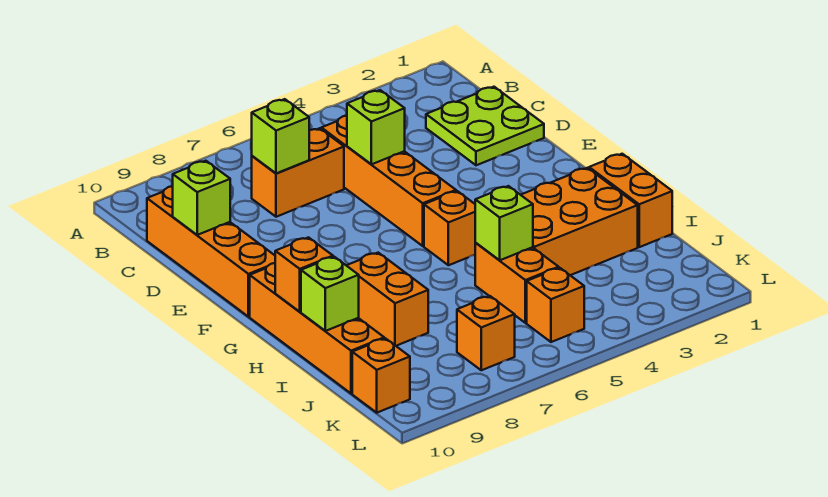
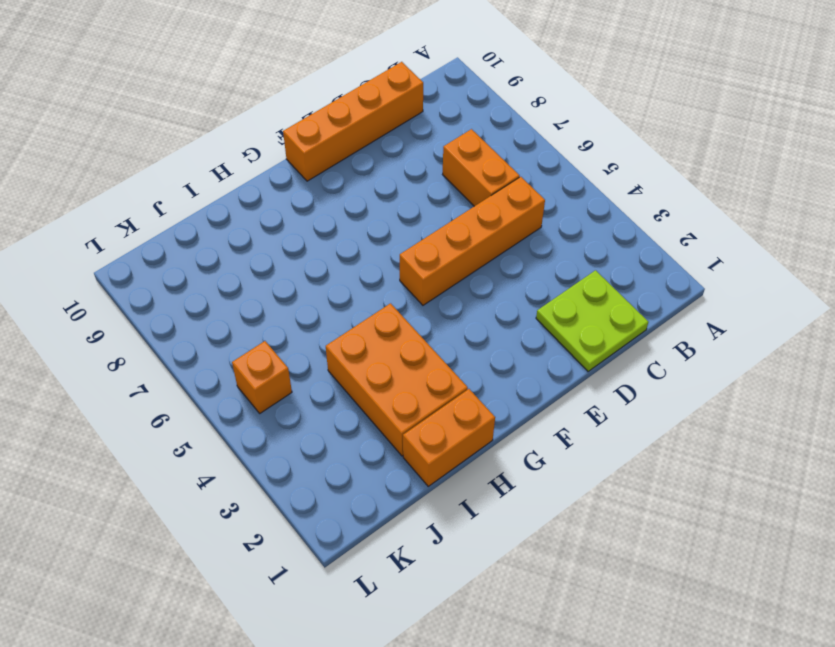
none -> orange brick G5 level 1
none -> orange brick G10:J10 level 1
none -> orange brick H8:I8 level 1

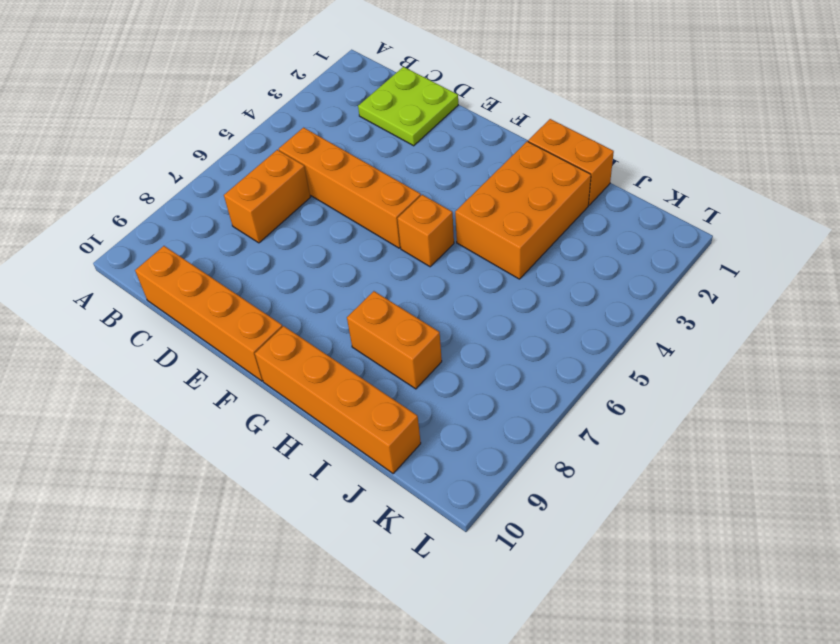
none -> orange brick I5:J5 level 1
none -> orange brick K5 level 1
none -> orange brick K7 level 1

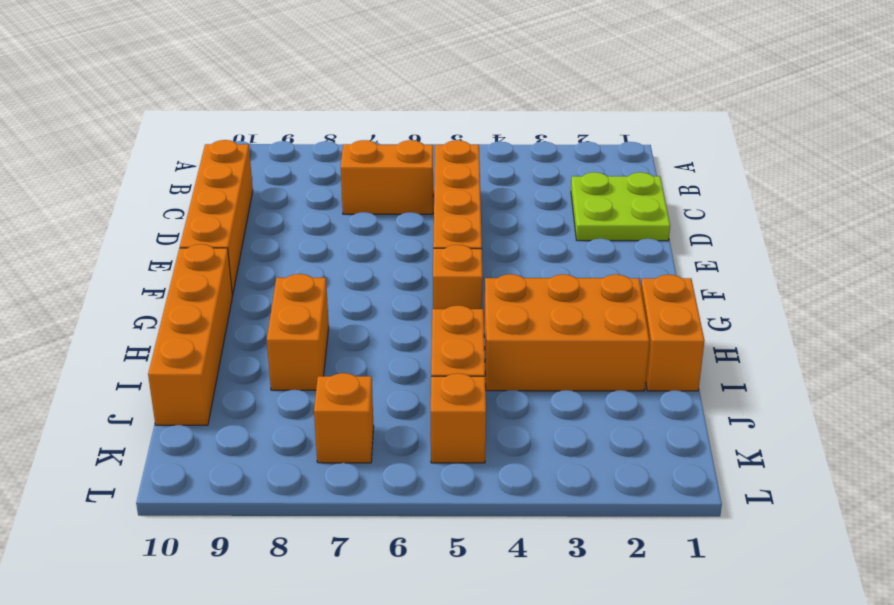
none -> orange brick K10 level 1
none -> lime brick C7 level 2
none -> lime brick D5 level 2

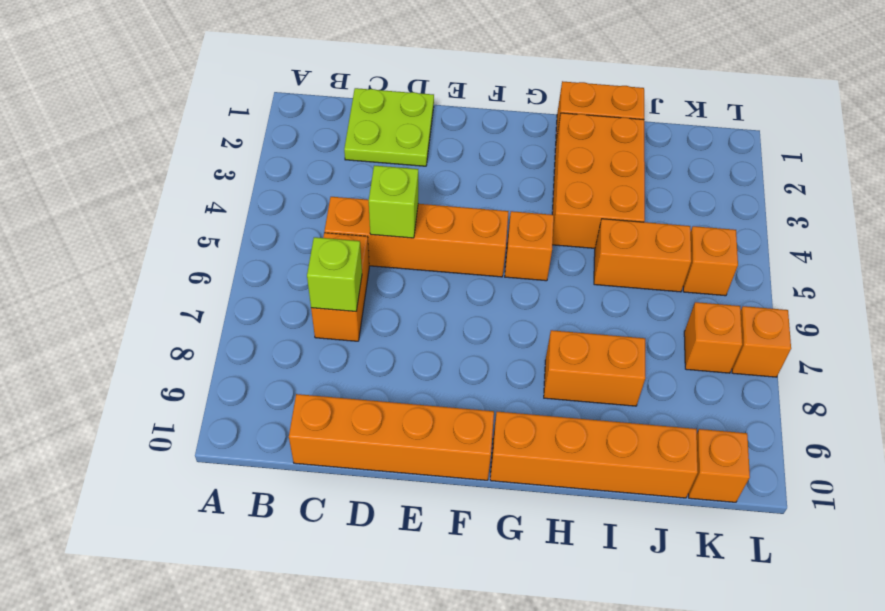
orange brick L7 level 1 -> orange brick H10 level 2
none -> lime brick D10 level 2
none -> lime brick I5 level 2
none -> lime brick I10 level 2

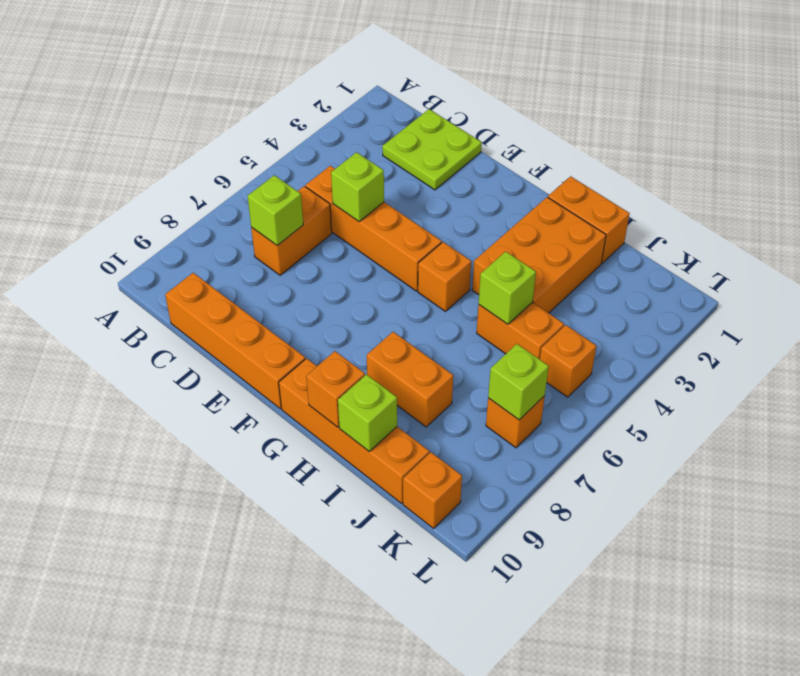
lime brick K7 level 2 -> lime brick D10 level 2

